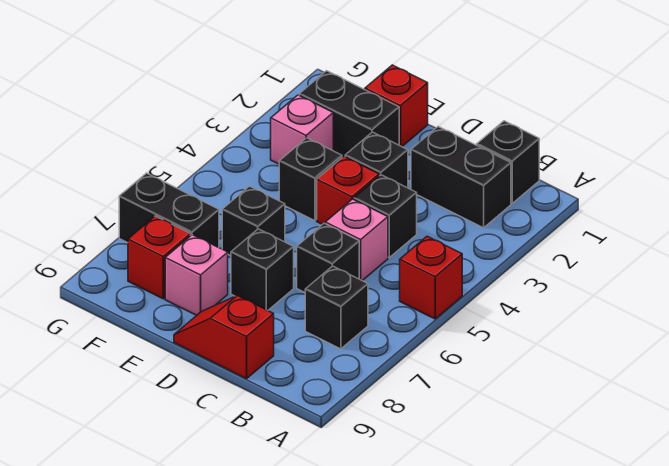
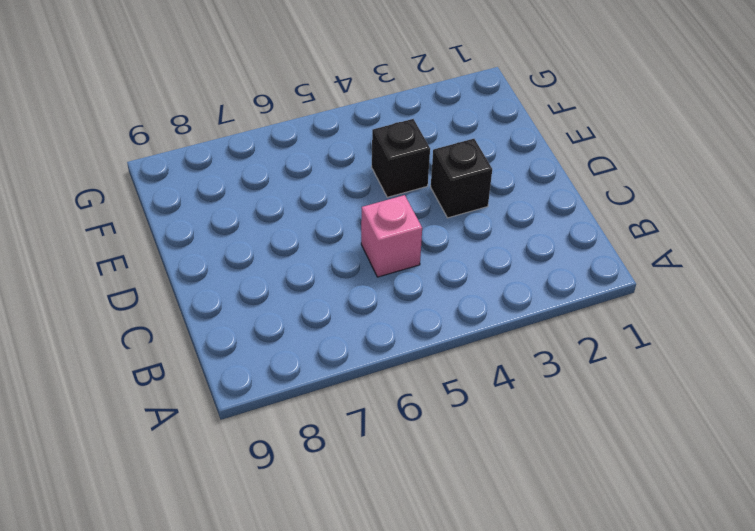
none -> red brick A5 level 1
none -> black brick B1 level 1
none -> black brick B2:C2 level 1

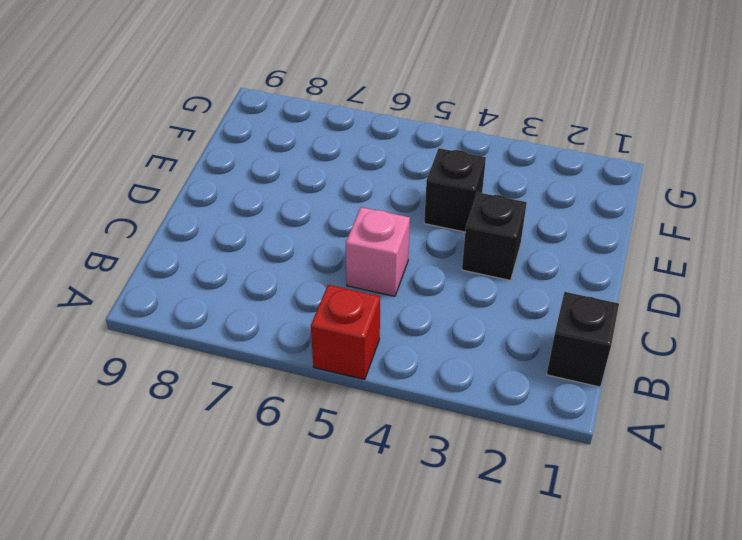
none -> black brick B2:C2 level 1
none -> black brick B7 level 1
none -> black brick C4 level 1

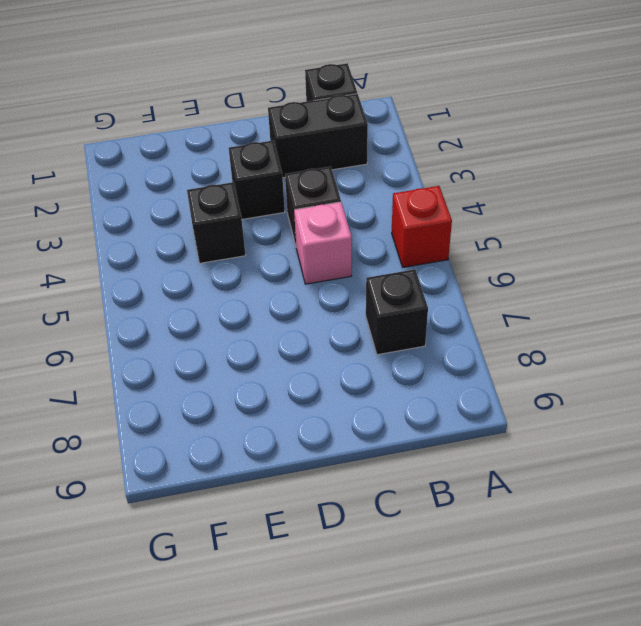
none -> black brick C6 level 1
none -> red slope C9:D9 level 1 top C
none -> red brick D4 level 1

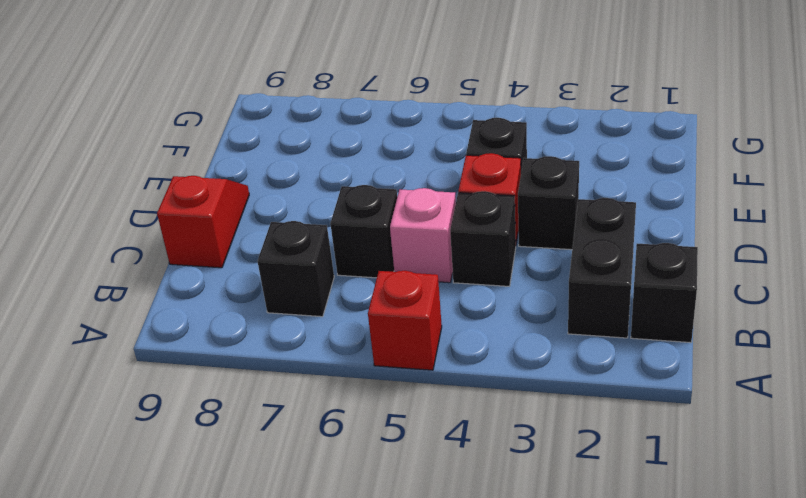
none -> black brick D7 level 1
none -> red brick E1 level 1
none -> black brick E2:F2 level 1

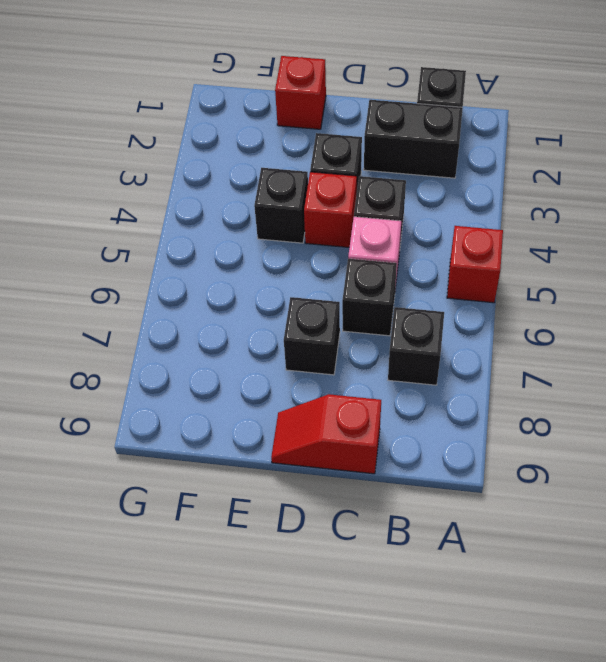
none -> black brick E2:F2 level 1
none -> black brick E6 level 1
none -> pink brick E8 level 1

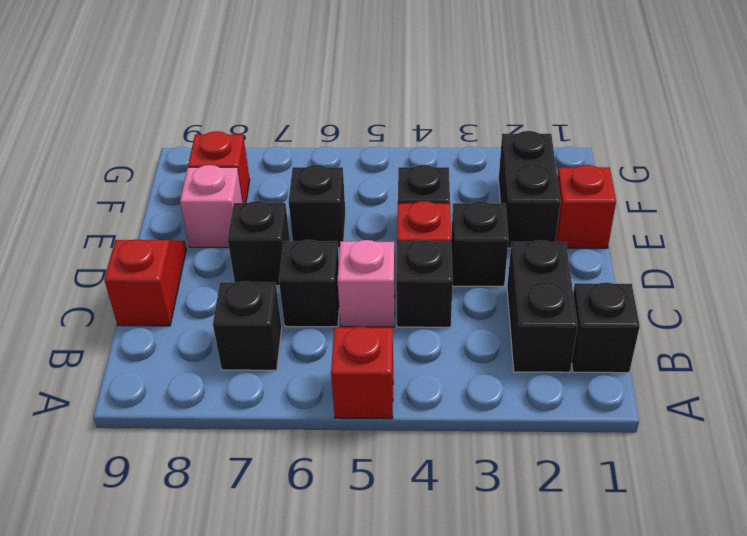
none -> pink brick F3 level 1
none -> black brick F7:G7 level 1

